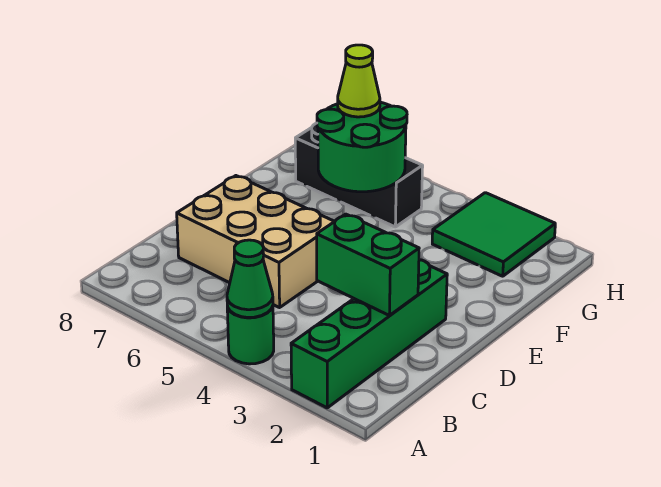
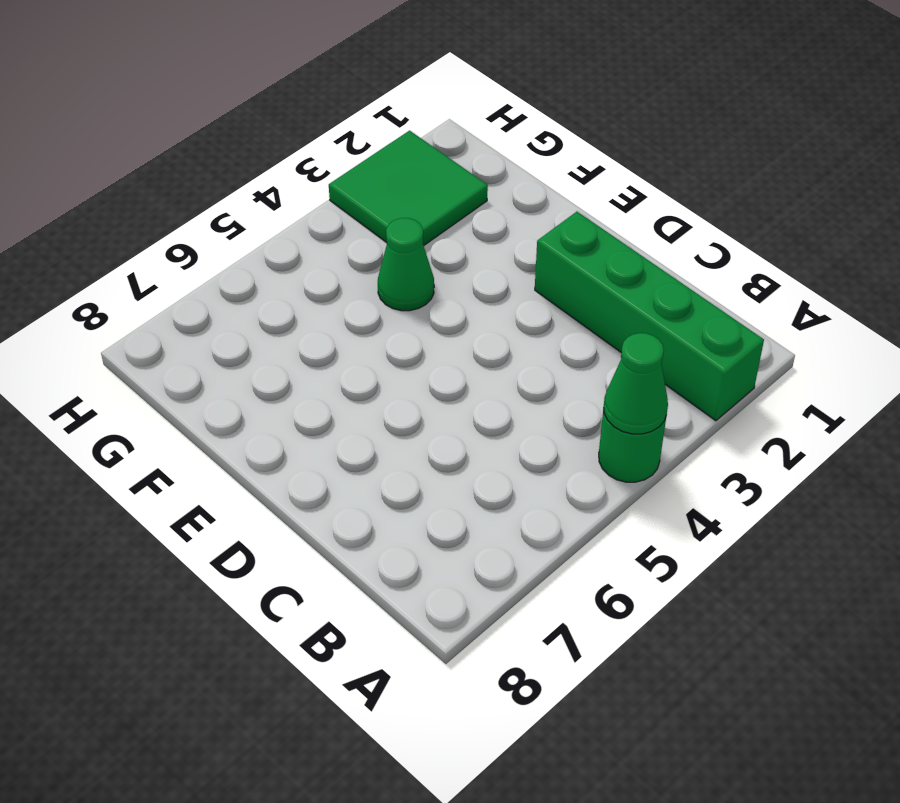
green cone F4 level 1 -> none
none -> tan brick C5:D7 level 1
none -> black brick G5:G7 level 1

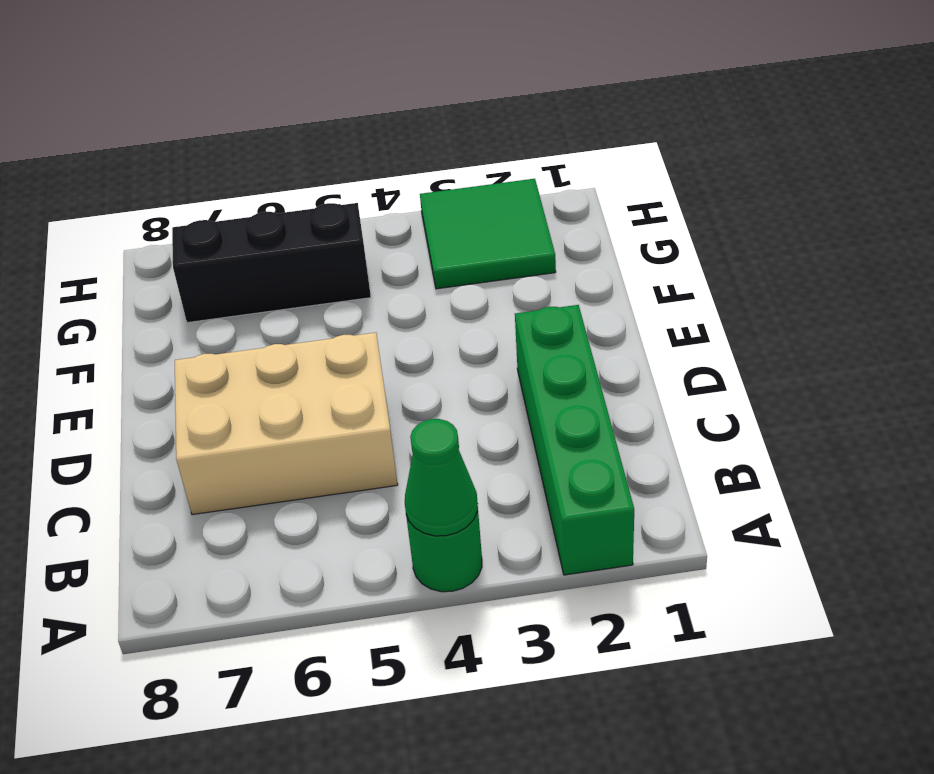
none -> green brick C2:C3 level 2
none -> green round brick F5:G6 level 2

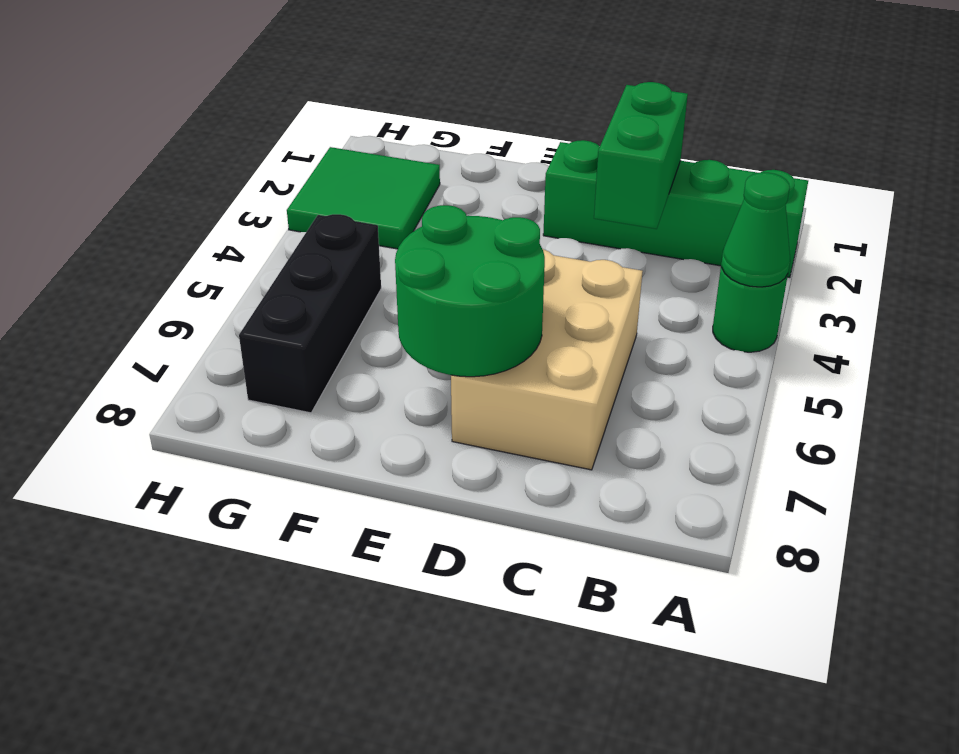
green round brick D6:E7 level 2 -> green round brick F5:G6 level 2
none -> lime cone G6 level 3

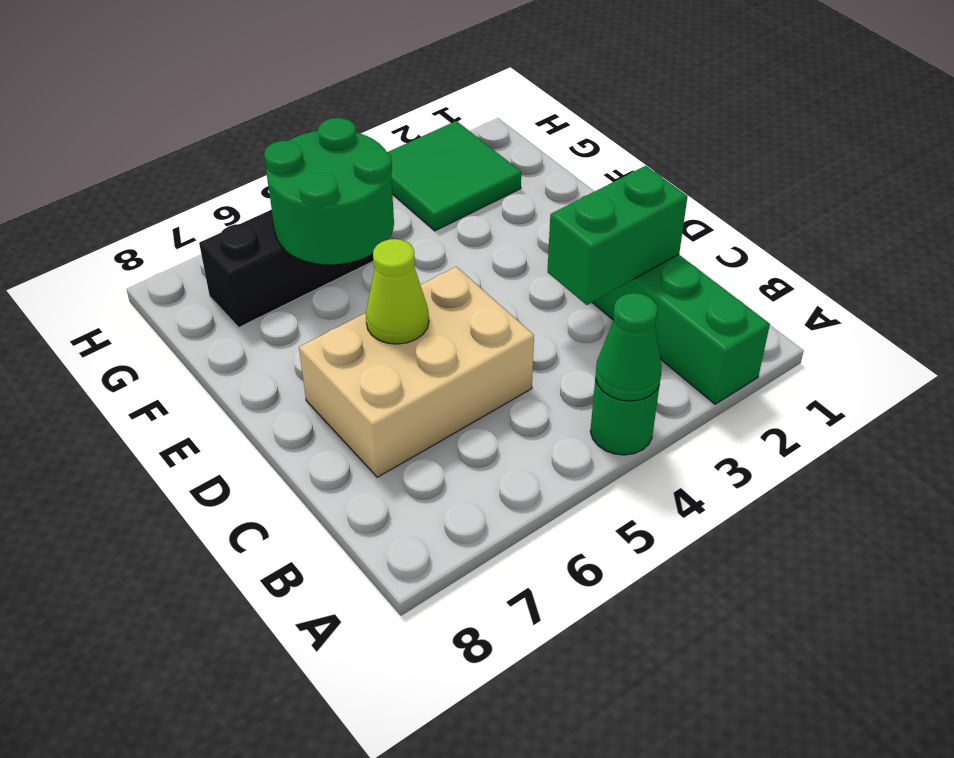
lime cone D6 level 2 -> lime cone G6 level 3

